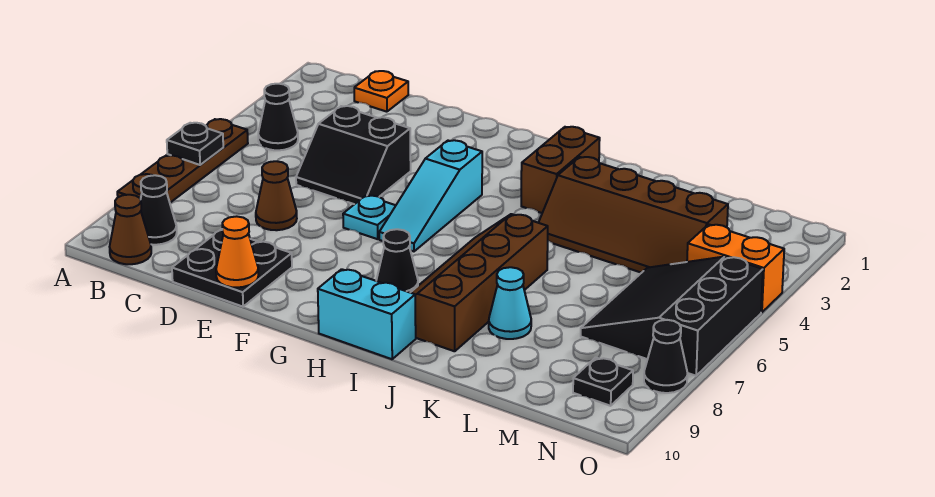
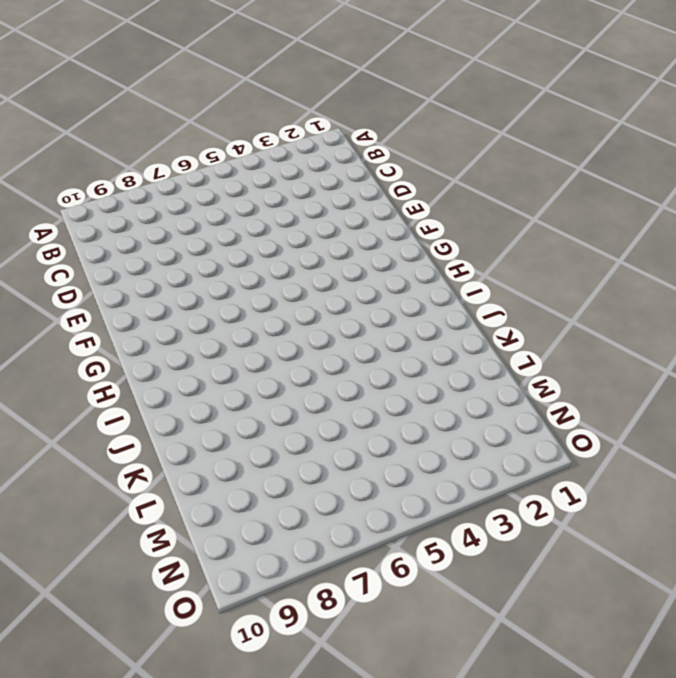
none -> brown plate A5:A8 level 1
none -> black cone B4 level 1
none -> black cone B9 level 1

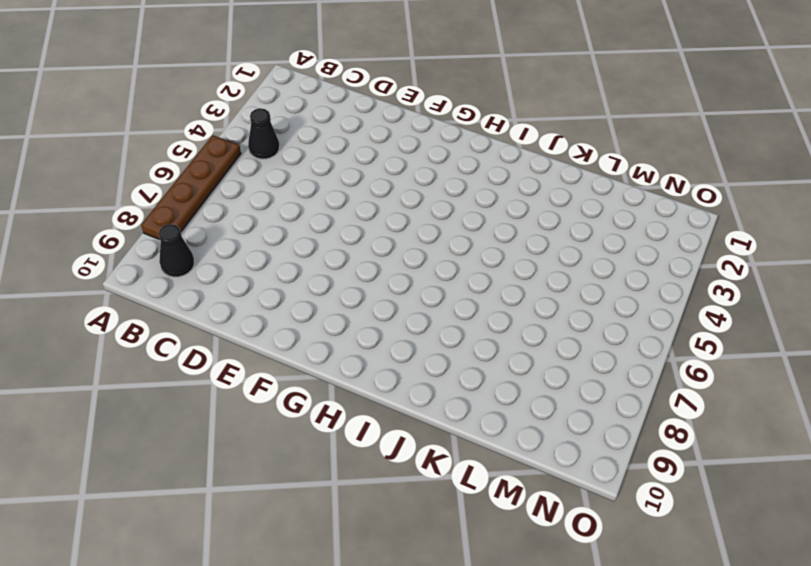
none -> brown cone B10 level 1
none -> orange plate C1 level 1
none -> black slope D4:E5 level 1 top 4

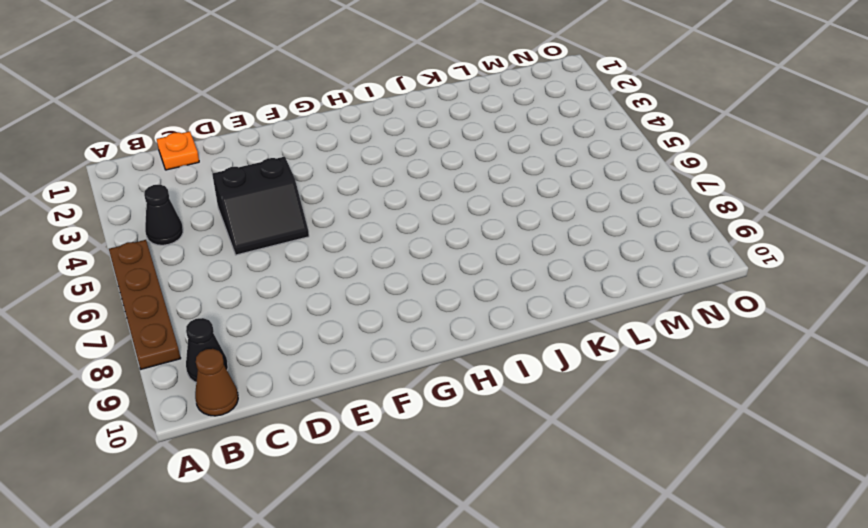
none -> brown cone D7 level 1
none -> black plate D9:E10 level 1
none -> cyan plate F6 level 1

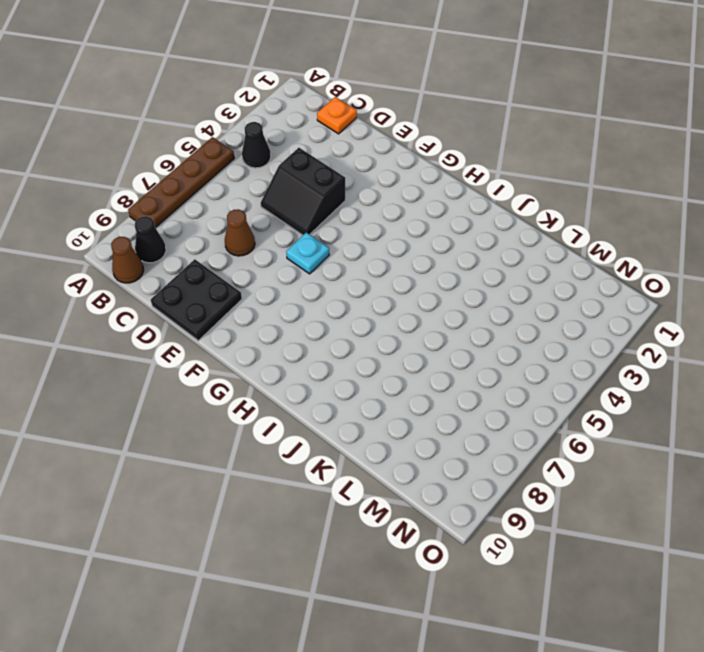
none -> cyan slope G4:G6 level 1 top 4
none -> black cone H8 level 1
none -> cyan brick H10:I10 level 1

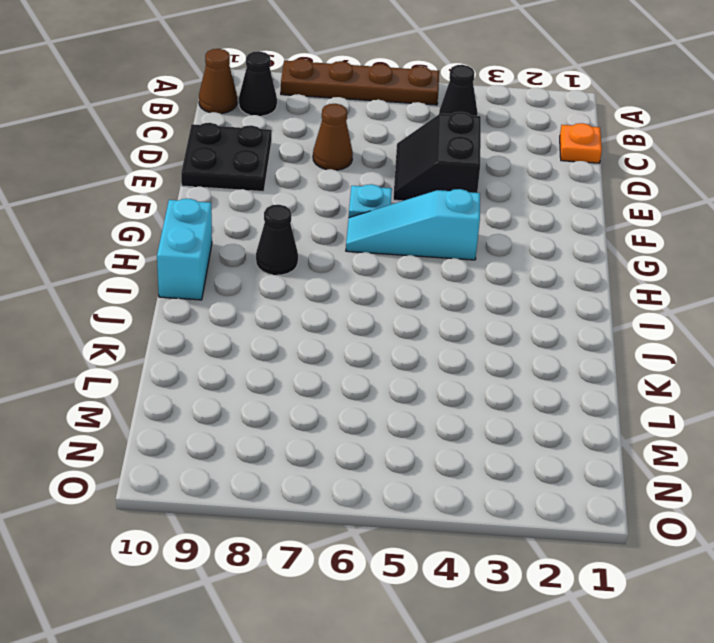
none -> brown brick I2:I3 level 1
none -> brown slope I6:J9 level 1 top J
none -> brown slope J3:M4 level 1 top 3

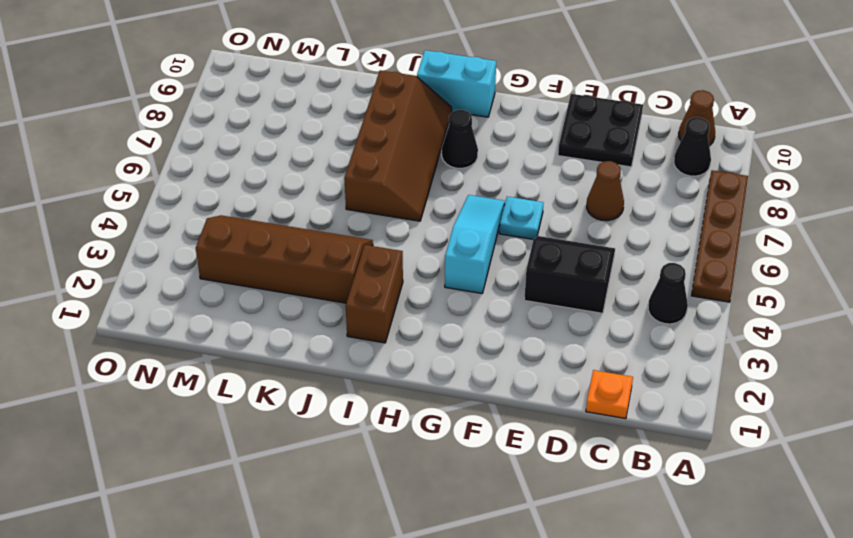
none -> cyan cone K8 level 1
none -> black slope M5:O7 level 1 top O
none -> orange brick N4:O4 level 1

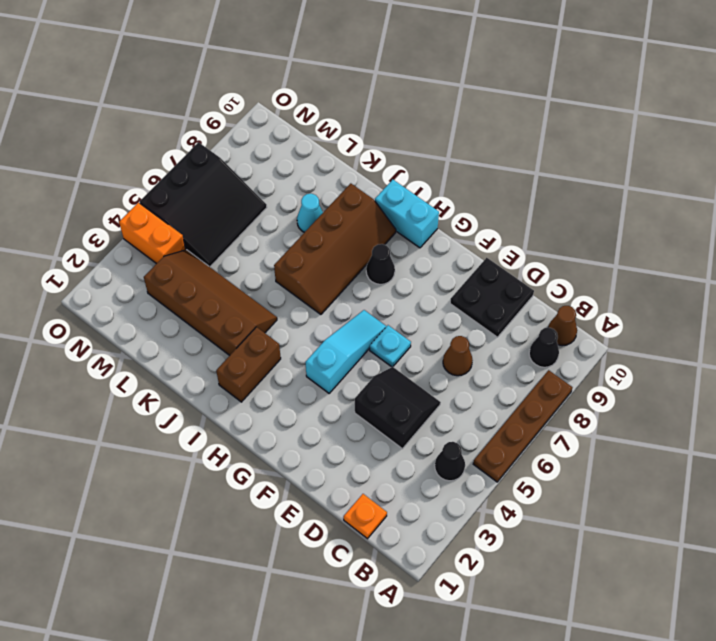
none -> black plate N9 level 1
none -> black cone O8 level 1
none -> black plate A6 level 2

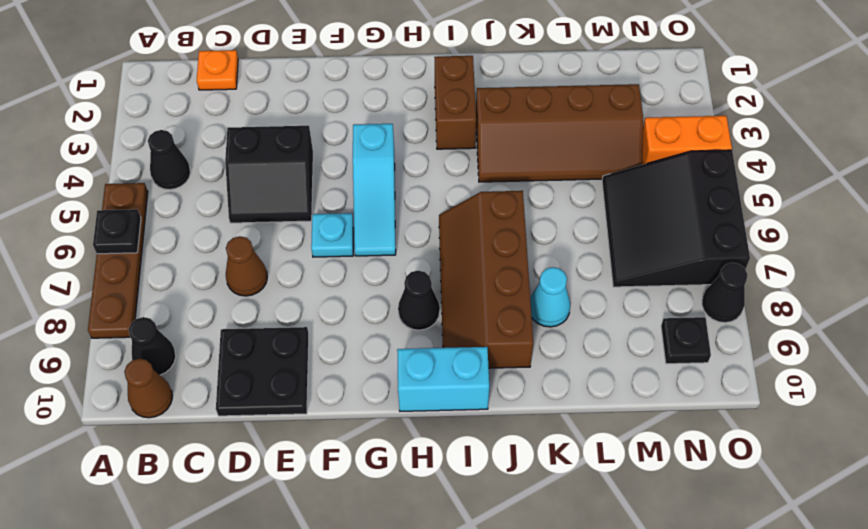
none -> orange cone E10 level 2

